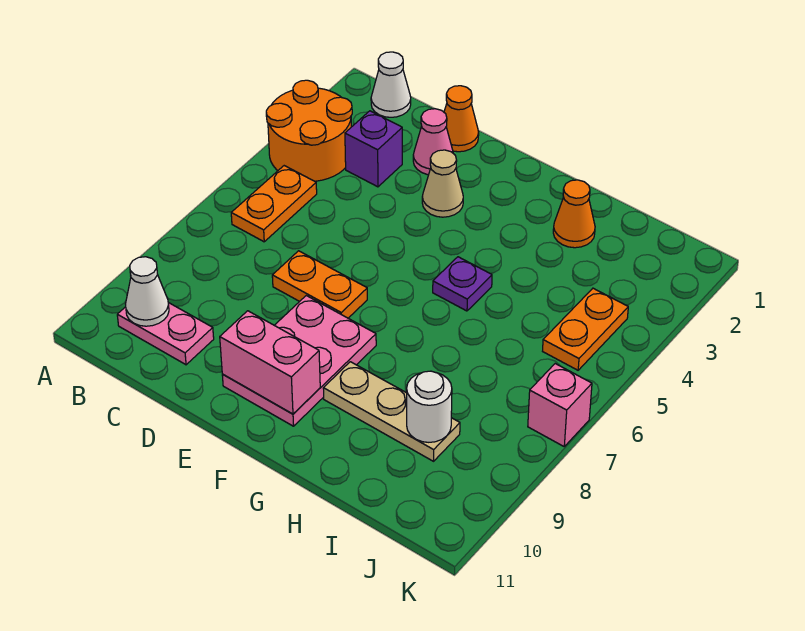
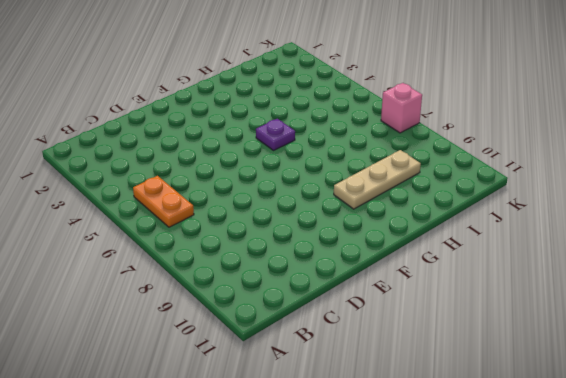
none -> orange round brick A3:B4 level 1
none -> white cone B1 level 1
none -> pink plate B10:C10 level 1

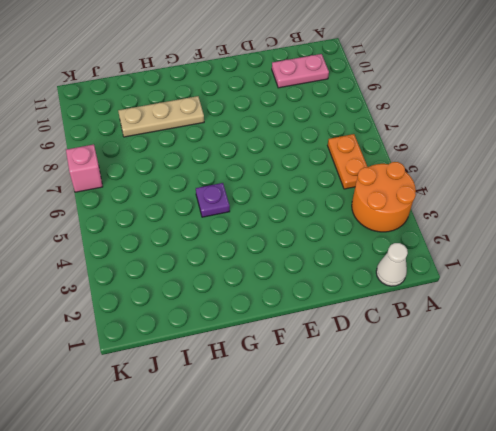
none -> purple brick C3 level 1
none -> orange cone D1 level 1
none -> pink cone D2 level 1

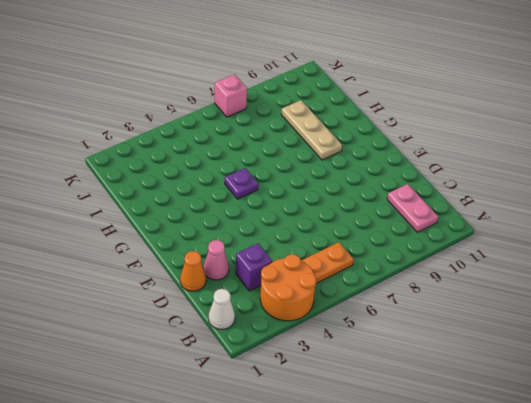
none -> orange plate D7:E7 level 1
none -> tan cone E3 level 1
none -> pink plate E8:F10 level 1

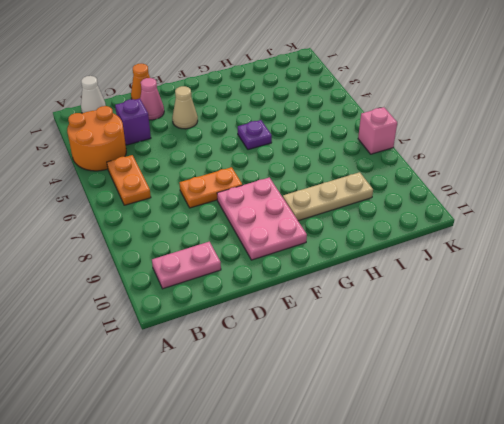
none -> orange cone H2 level 1
none -> orange plate J4:J5 level 1
none -> white cone B10 level 2

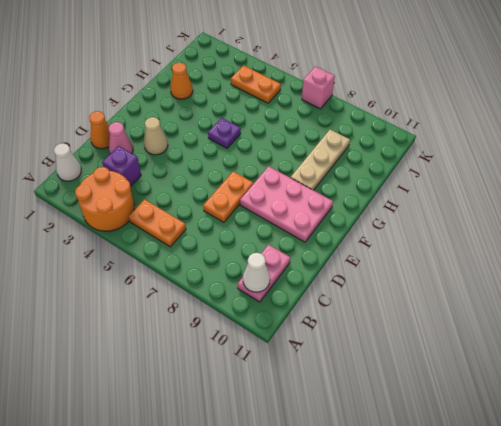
none -> pink brick E10:F10 level 2
none -> white round brick I9 level 2

